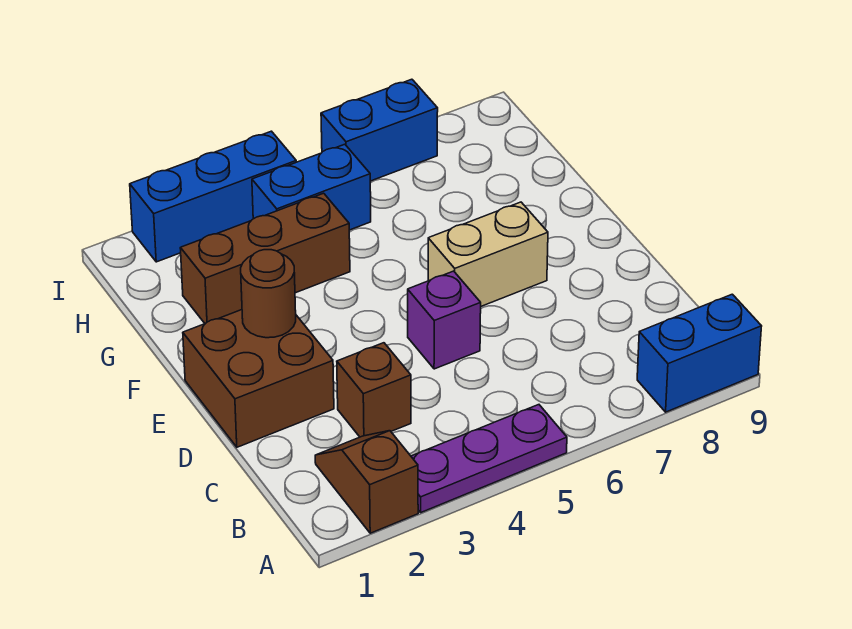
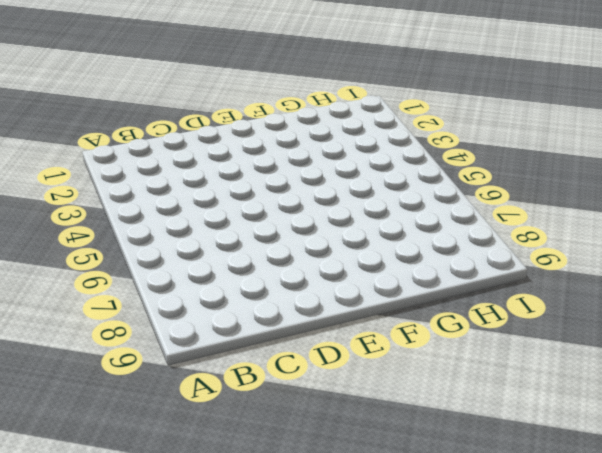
none -> brown slope A2:B2 level 1 top A
none -> purple plate A3:A5 level 1
none -> blue brick A8:A9 level 1

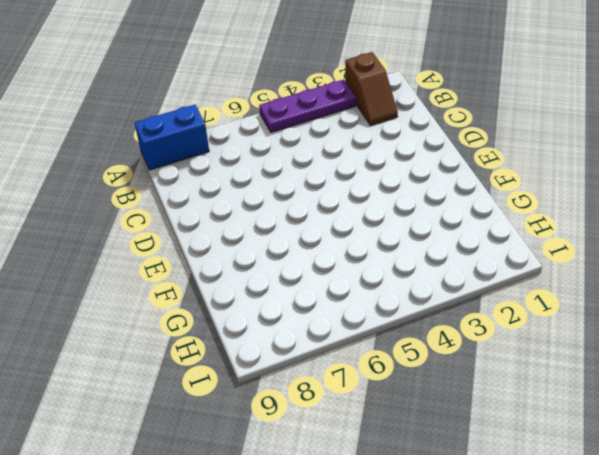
none -> brown brick C3 level 1
none -> brown brick D1:E2 level 1
none -> purple brick D5 level 1

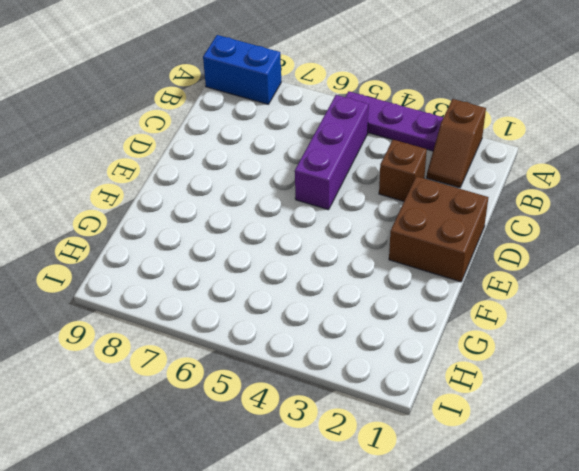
purple brick B5:D5 level 1 -> purple brick D5 level 1
none -> tan brick E6:E7 level 1
none -> brown brick G2:G4 level 1
none -> blue brick H4:H5 level 1

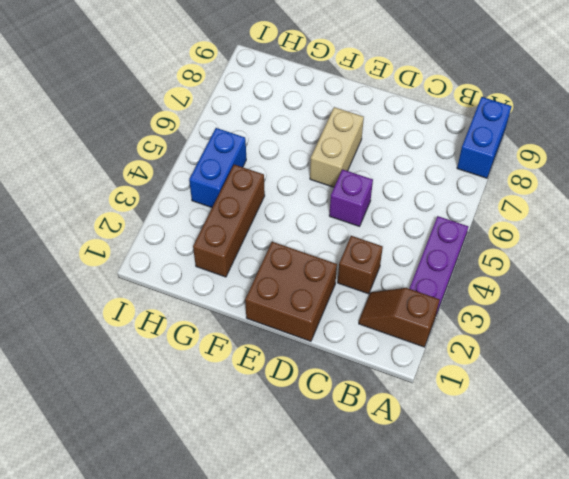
none -> blue brick I2:I4 level 1
none -> blue brick I6:I7 level 1
none -> brown round brick E2 level 2

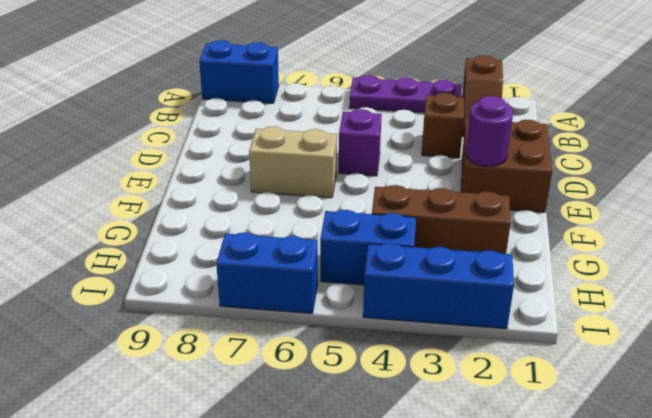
purple round brick E2 level 2 -> brown round brick E2 level 2

